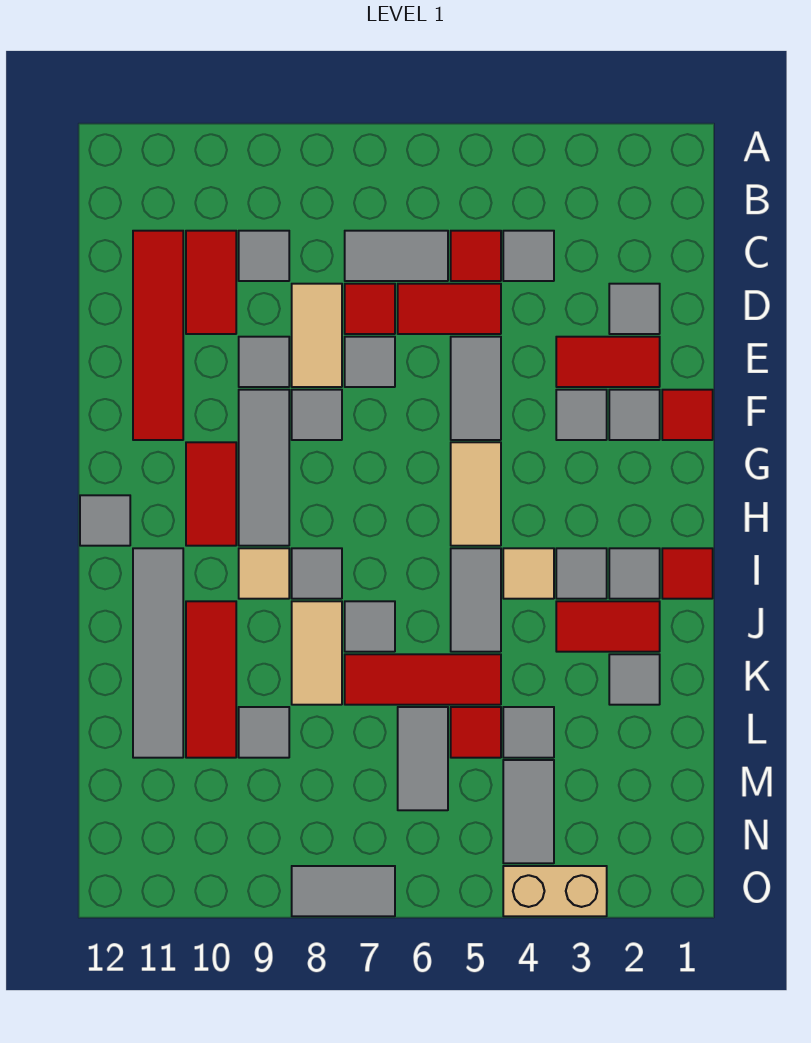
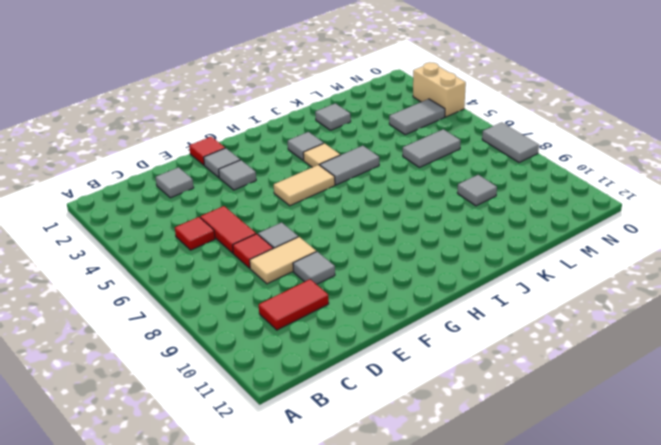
none -> grey tile C4 level 1
none -> grey tile C6:C7 level 1
none -> grey tile C9 level 1
none -> red tile C11:F11 level 1

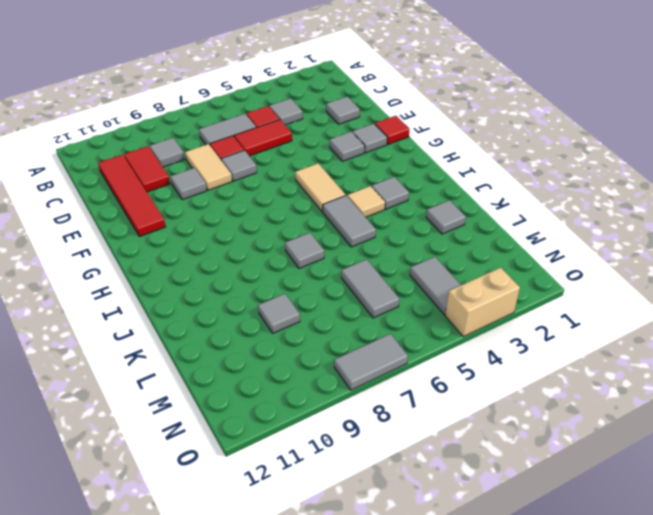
none -> red tile E2:E3 level 1
none -> grey tile E5:F5 level 1
none -> grey tile F8 level 1
none -> grey tile F9:H9 level 1

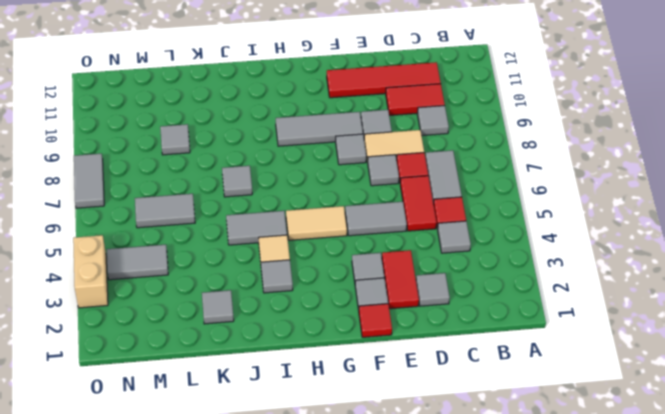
none -> red tile G10:H10 level 1
none -> grey tile H12 level 1
none -> red tile I1 level 1
none -> grey tile I2 level 1

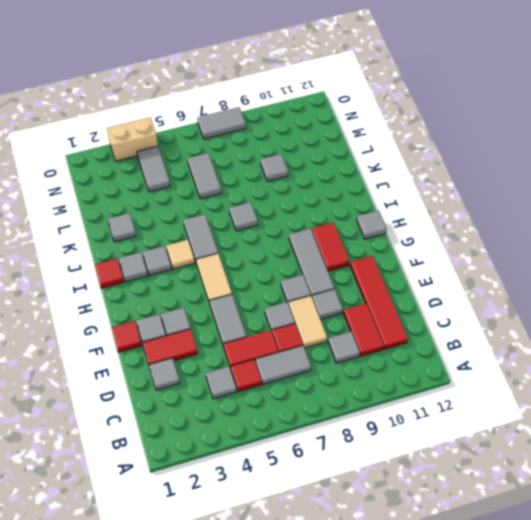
none -> grey tile I8 level 1
none -> tan tile I9 level 1
none -> grey tile I11:L11 level 1
none -> red tile J2:J3 level 1

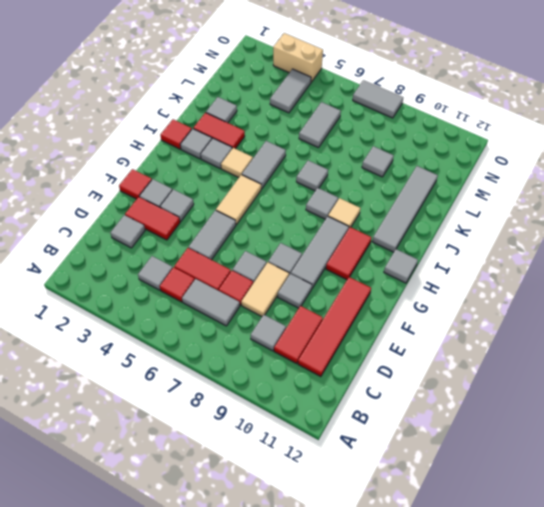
none -> tan tile J8:K8 level 1
none -> red tile J10:L10 level 1
none -> red tile K5:K7 level 1
none -> grey tile L4 level 1

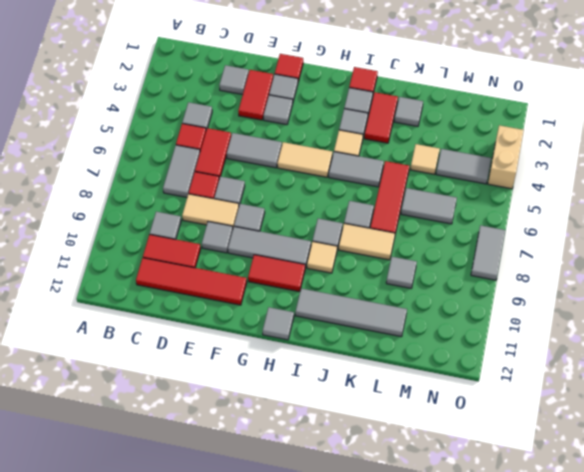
tan tile L4 level 1 -> grey tile L4 level 1
none -> red tile J10:L10 level 1
none -> red tile L5 level 1

